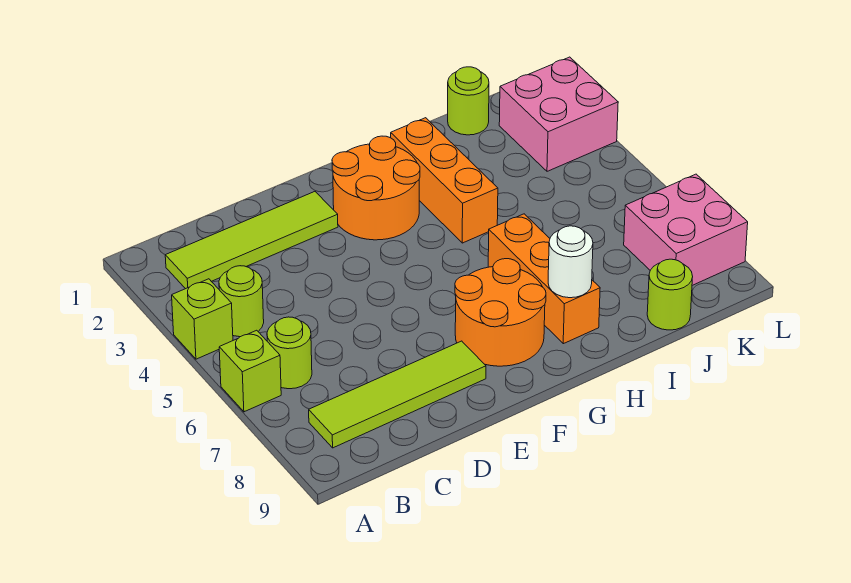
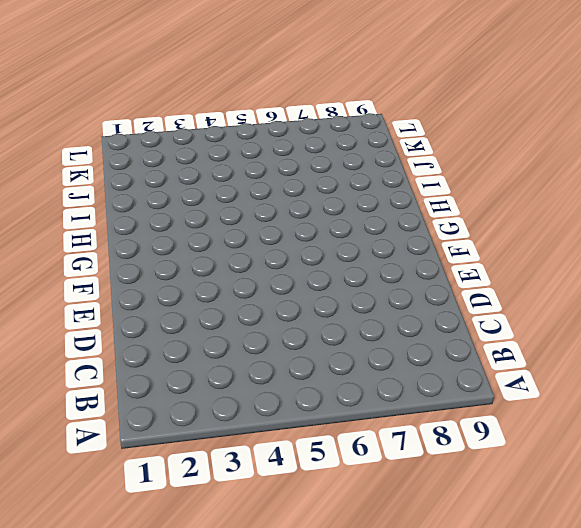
none -> lime brick A4 level 1
none -> lime brick A6 level 1
none -> lime tile B2:E2 level 1

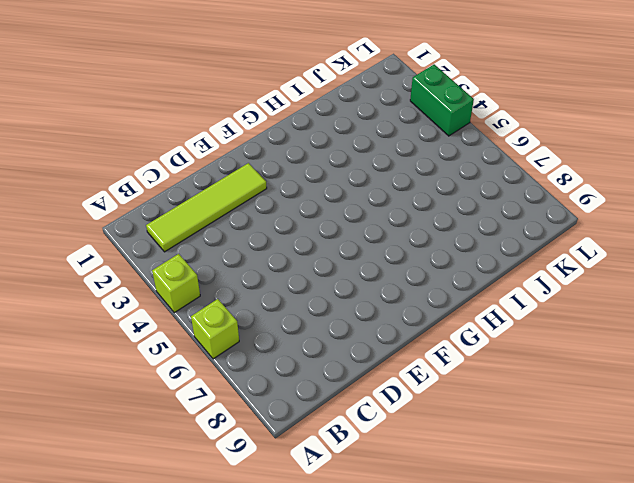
green brick L3:L4 level 1 -> pink brick K2:L3 level 1
none -> lime round brick B4 level 1
none -> lime round brick B6 level 1
none -> lime tile B8:E8 level 1

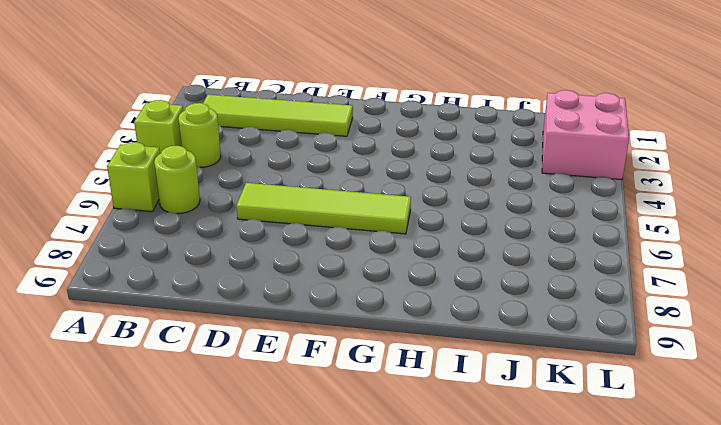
lime tile D6:G6 level 1 -> lime tile B8:E8 level 1
none -> orange round brick F2:G3 level 1
none -> orange round brick F7:G8 level 1
none -> orange brick H2:H4 level 1

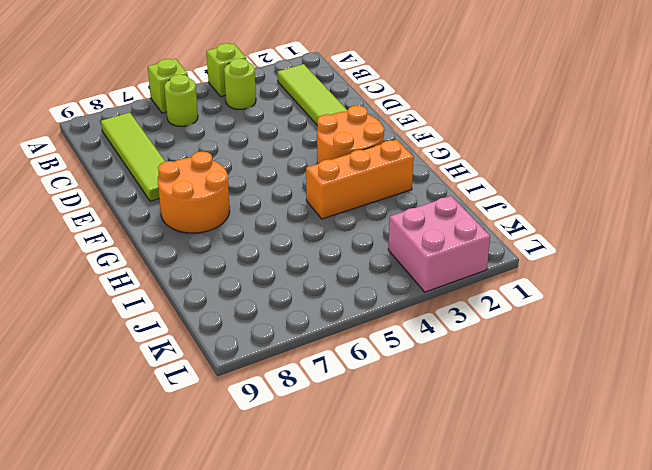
none -> orange brick H6:H8 level 1
none -> lime round brick J1 level 1
none -> lime round brick J9 level 1

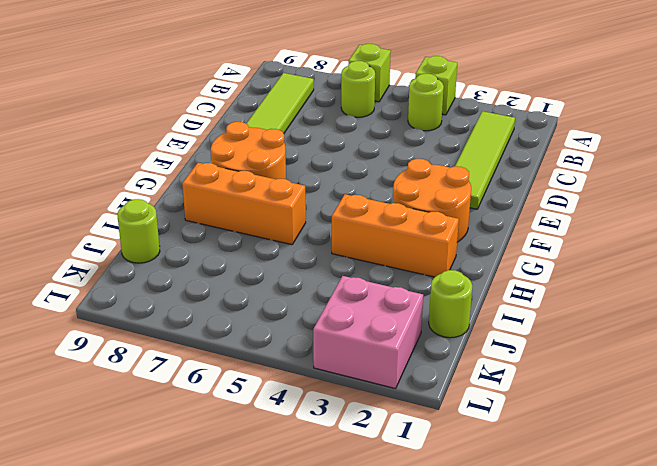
none -> pink brick K7:L8 level 1
none -> white round brick H8 level 2

